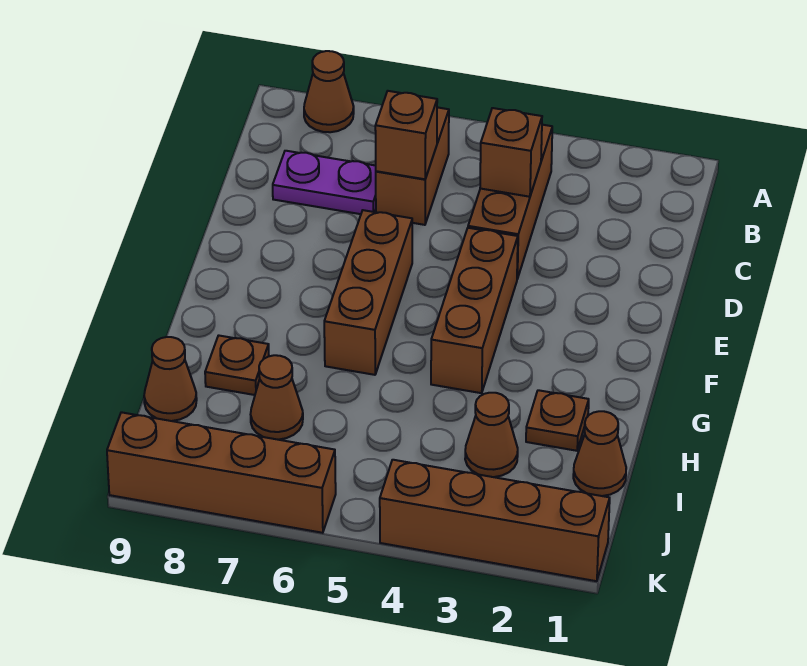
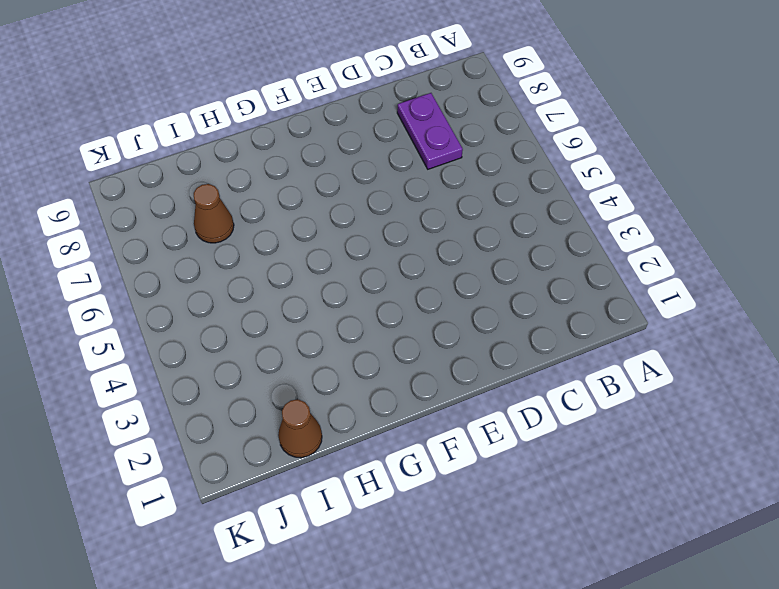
none -> brown cone A8 level 1
none -> brown brick B4:D4 level 1
none -> brown brick B6:C6 level 1

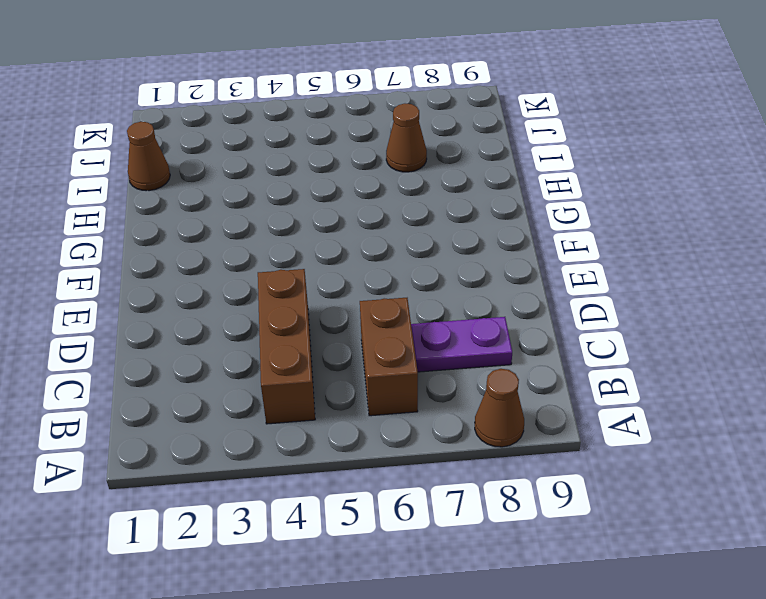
none -> brown brick E4:G4 level 1
none -> brown brick E6:G6 level 1
none -> brown plate H2 level 1

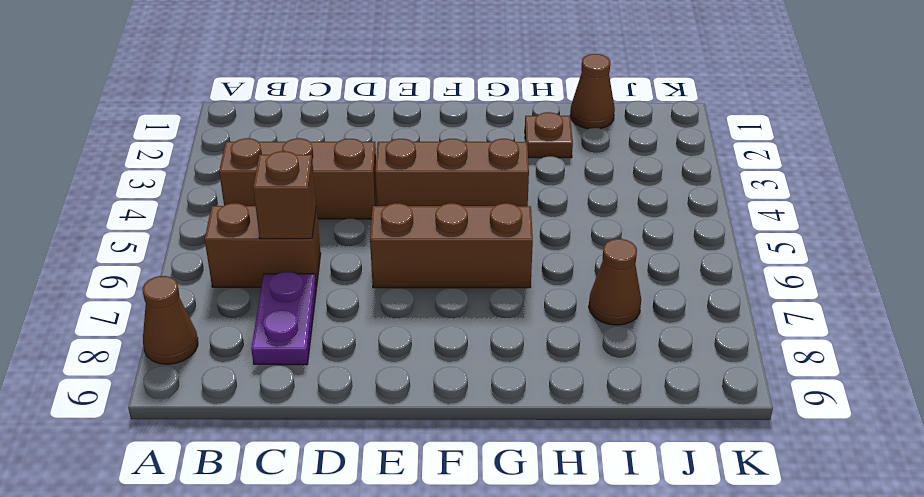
none -> brown plate H8 level 1
none -> brown cone I3 level 1
none -> brown cone I9 level 1

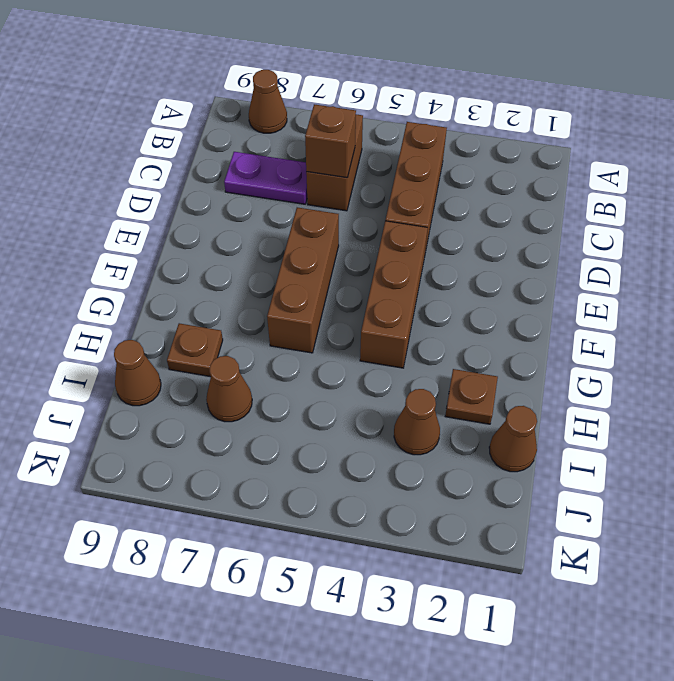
none -> brown brick K1:K4 level 1
none -> brown brick K6:K9 level 1
none -> brown brick C4 level 2

